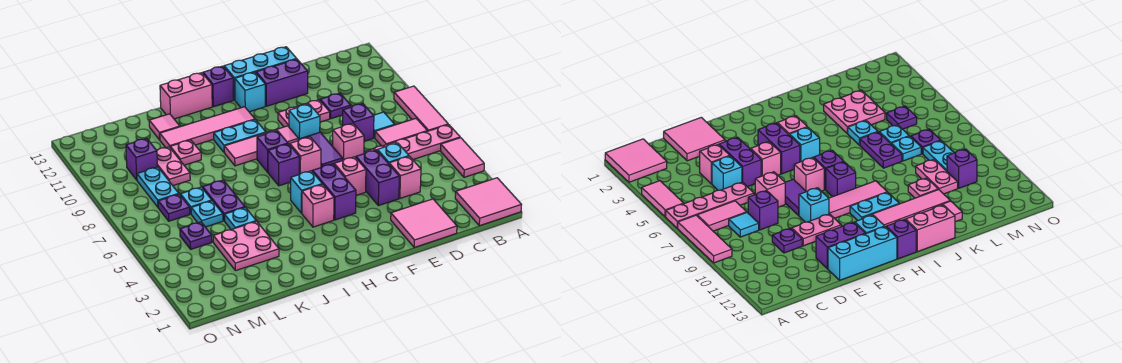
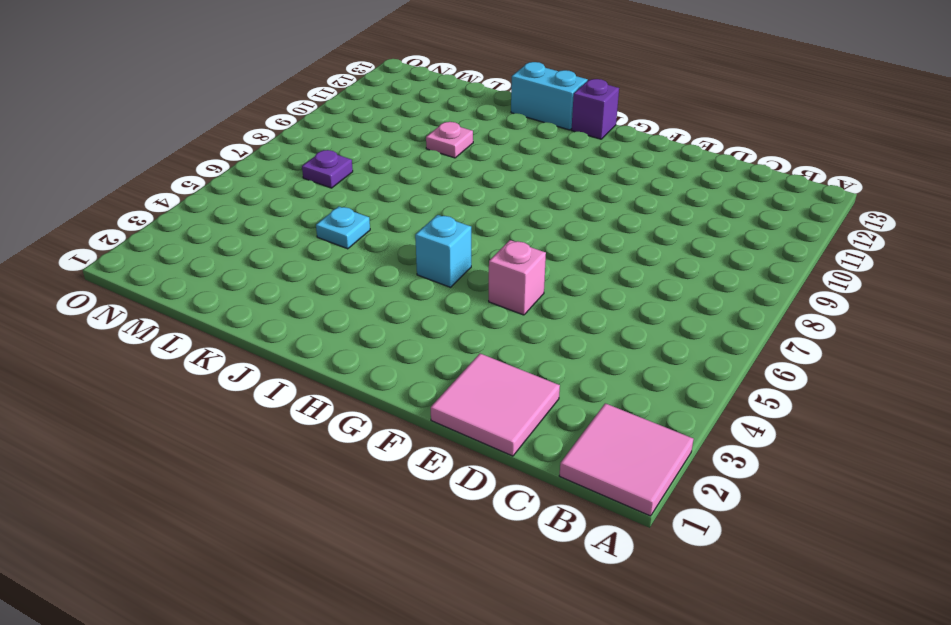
cyan brick I13:J13 level 1 -> pink brick I13:J13 level 1
none -> pink tile A4:A5 level 1
none -> pink plate A6:D6 level 1
none -> pink tile A7:A9 level 1
none -> pink tile B7:C7 level 1

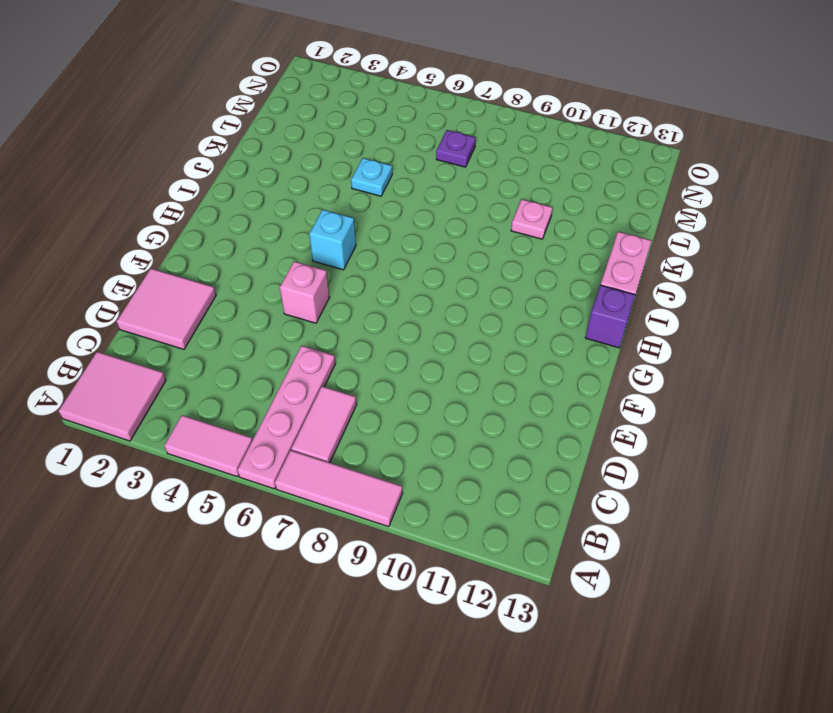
none -> cyan tile C8 level 1
none -> pink brick D4 level 1
none -> cyan brick D5 level 1
none -> purple brick D8 level 1

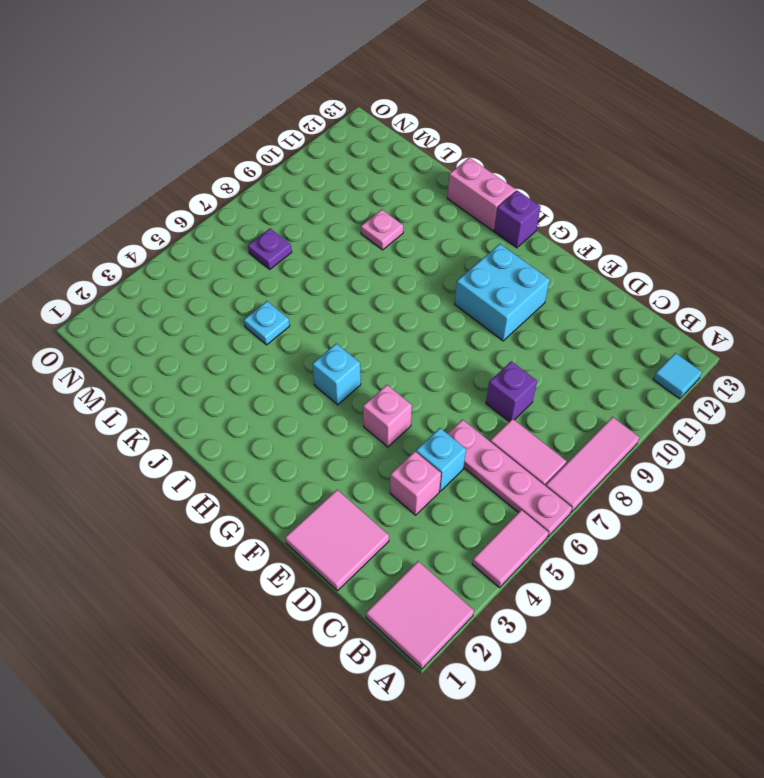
cyan tile A12 level 1 -> cyan tile C8 level 1
cyan brick F10:G11 level 1 -> pink plate E10:F10 level 1
none -> purple plate D10 level 1
none -> purple brick E4:E5 level 1
none -> pink brick E7 level 1
none -> purple brick E12:F12 level 1

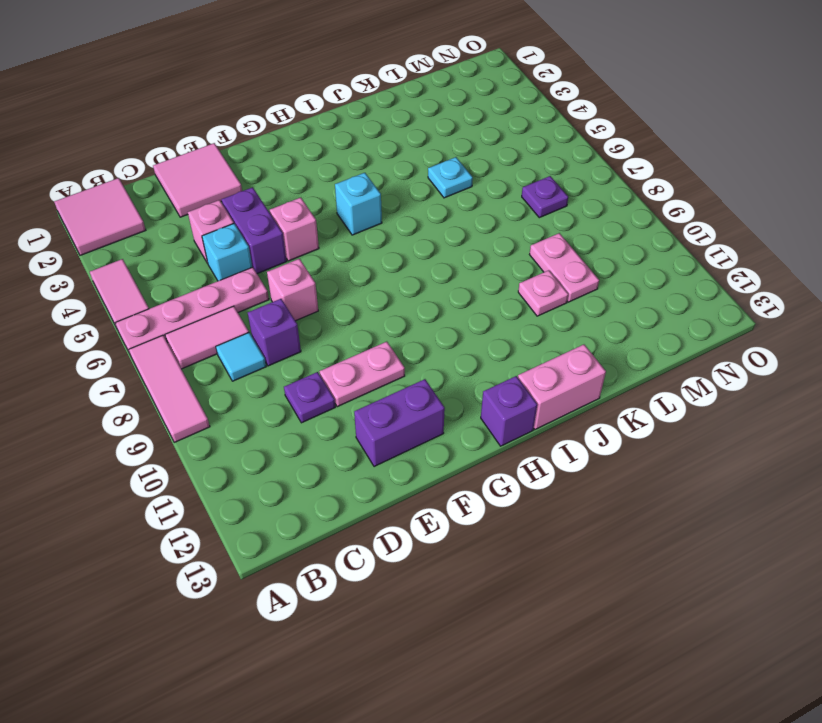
none -> cyan brick E13:G13 level 1
none -> purple tile F7:F8 level 1
none -> cyan brick F9 level 1
none -> purple brick G4:G5 level 1

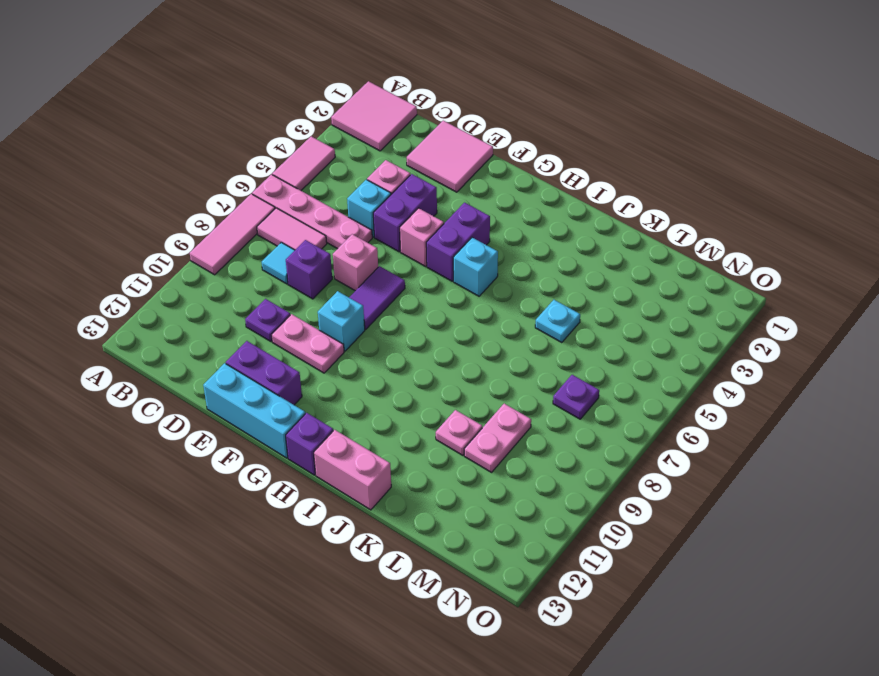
none -> pink brick G7 level 1
none -> pink tile G9:I9 level 1
none -> cyan brick G12 level 1
none -> pink brick H4 level 1

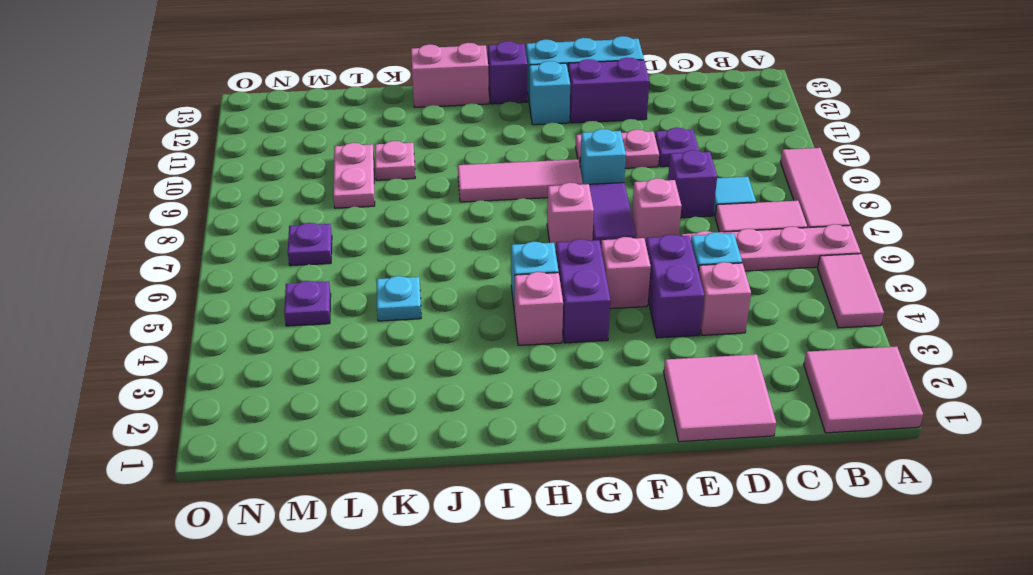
none -> purple brick H7 level 1
none -> purple brick H8 level 1
none -> cyan plate H10:I10 level 1
none -> pink tile H11:K11 level 1

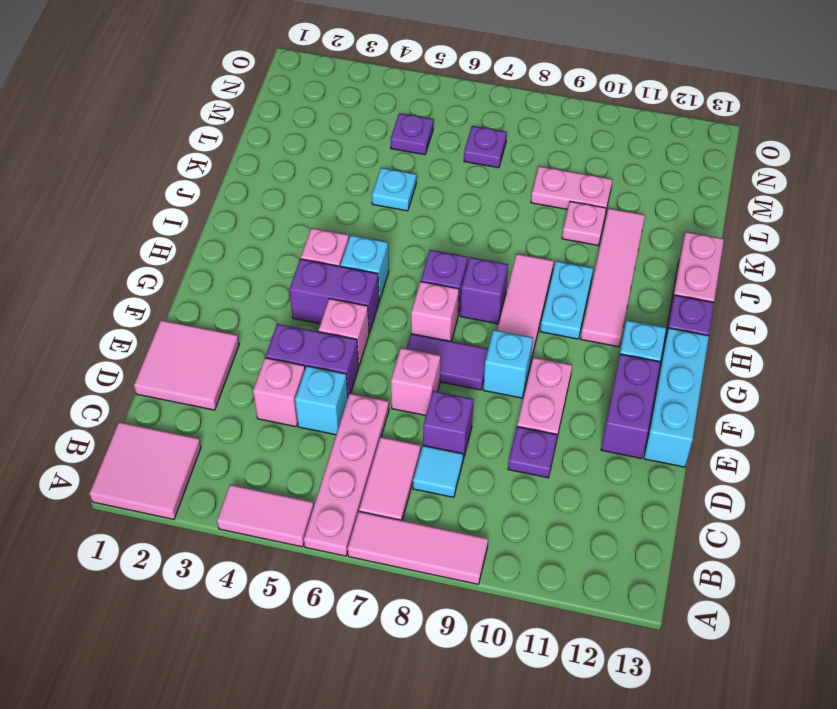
none -> pink plate K3:L4 level 1
none -> purple plate K6:K7 level 1
none -> pink tile K12 level 1
none -> cyan plate L6 level 1

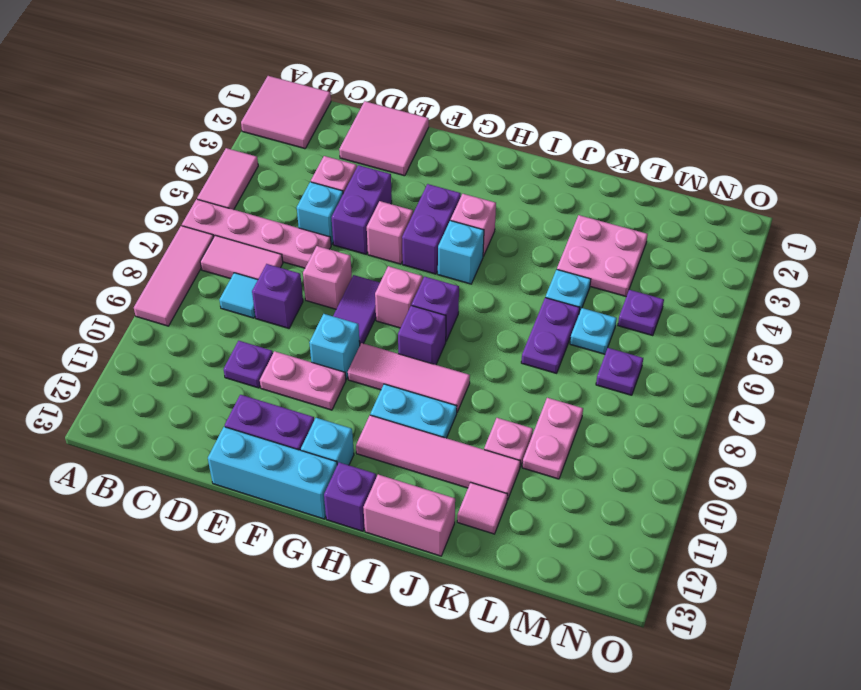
none -> cyan plate L7 level 1
none -> cyan plate M8:M9 level 1
none -> purple brick M10 level 1

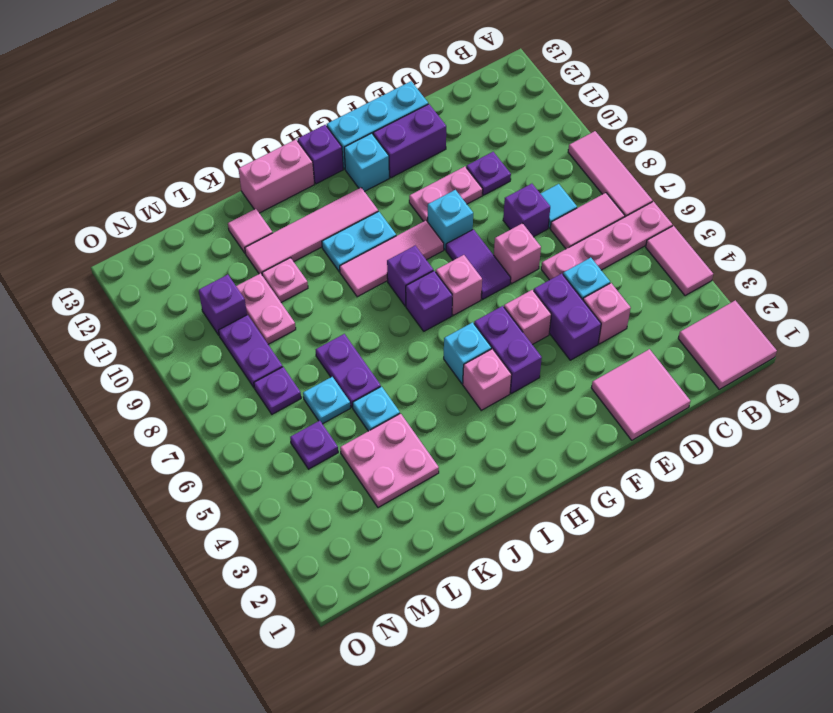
purple plate M8:M9 level 1 -> cyan plate M8:M9 level 1
none -> cyan plate L7 level 1

